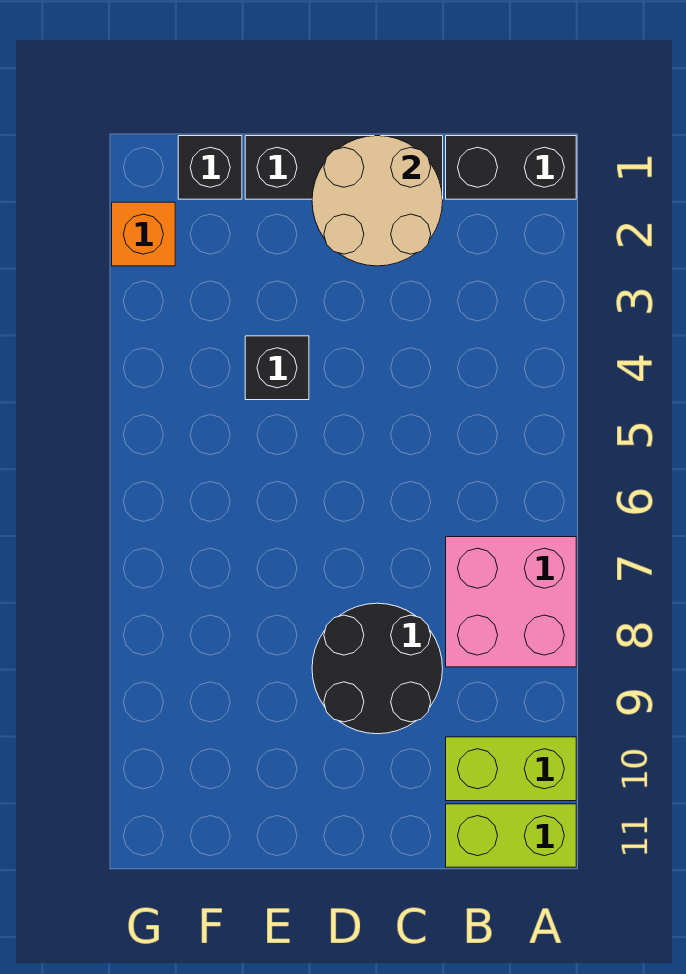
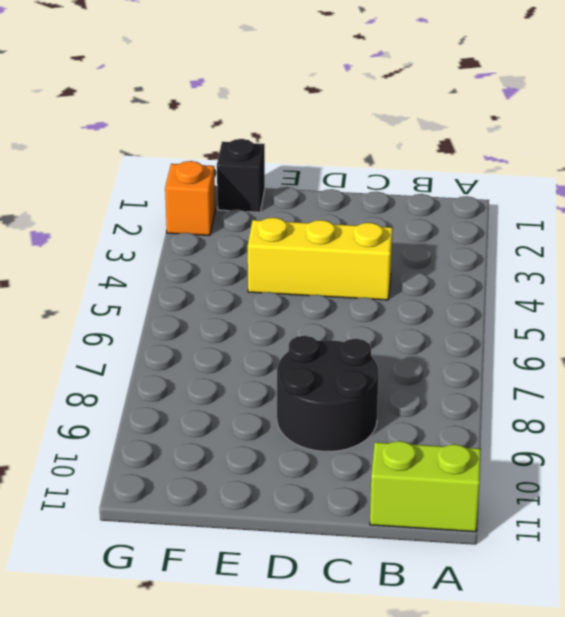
yellow brick C4:E4 level 1 -> black brick E4 level 1
none -> black brick A1:B1 level 1
none -> pink brick A7:B8 level 1

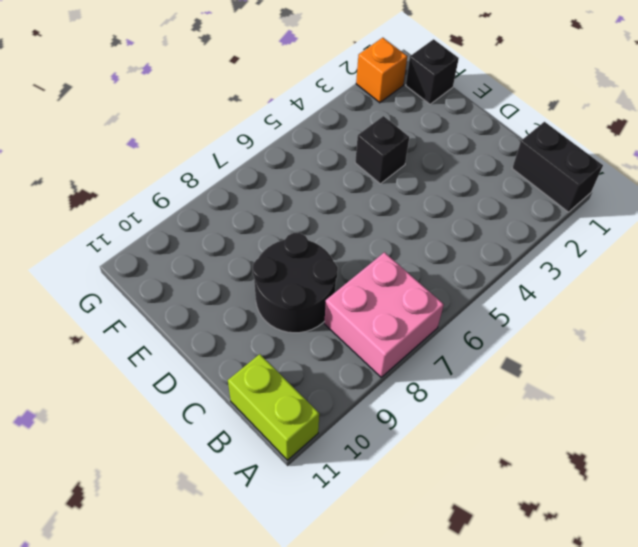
none -> lime brick A10:B10 level 1
none -> black brick C1:E1 level 1

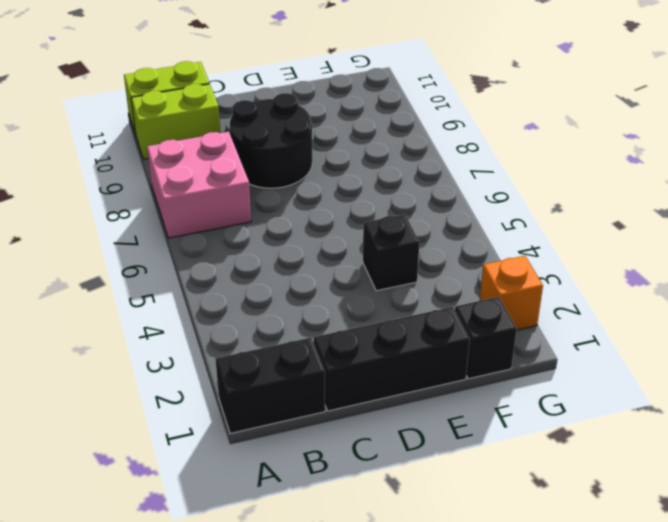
none -> tan round brick C1:D2 level 2

